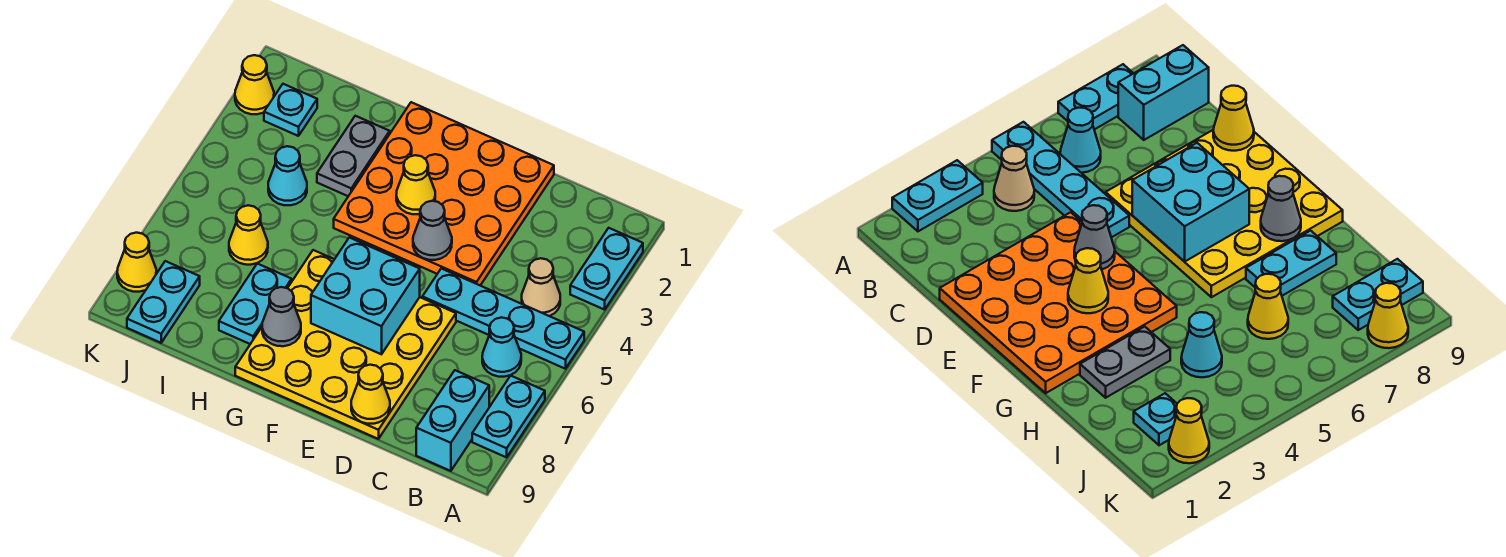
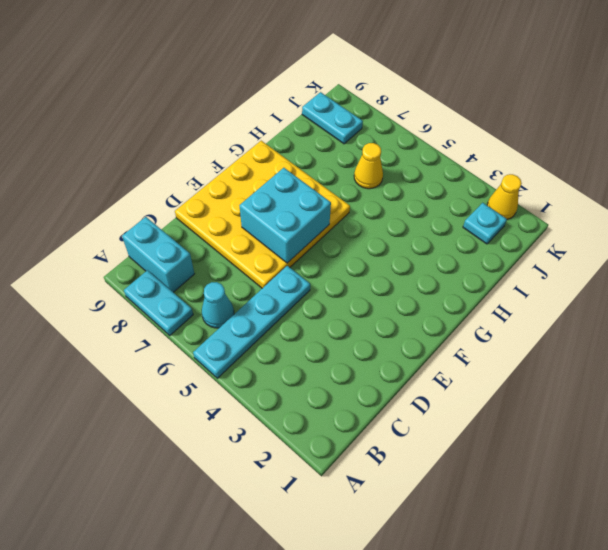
none -> cyan plate A2:A3 level 1
none -> tan cone B4 level 1
none -> orange plate D1:G4 level 1

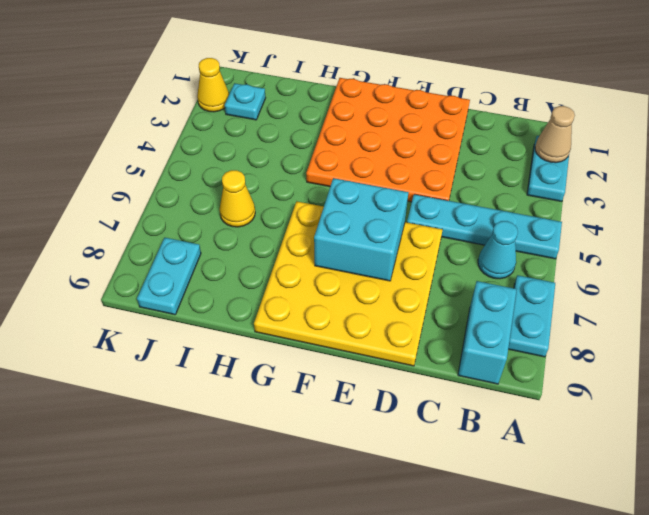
tan cone A2 level 2 -> tan cone B4 level 1
none -> grey plate H2:H3 level 1
none -> cyan plate H7:H8 level 1
none -> cyan cone I4 level 1

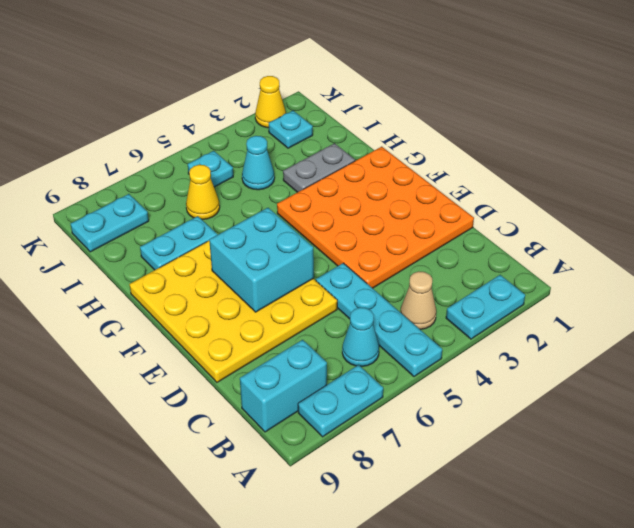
cyan plate J5 level 1 -> none
none -> yellow cone K8 level 1
none -> yellow cone D9 level 2
none -> grey cone E4 level 2

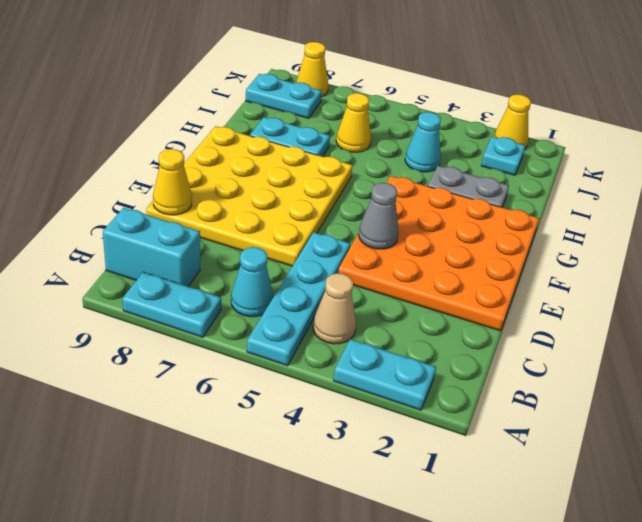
none -> cyan brick E6:F7 level 2
none -> yellow cone F3 level 2
none -> grey cone G8 level 2

